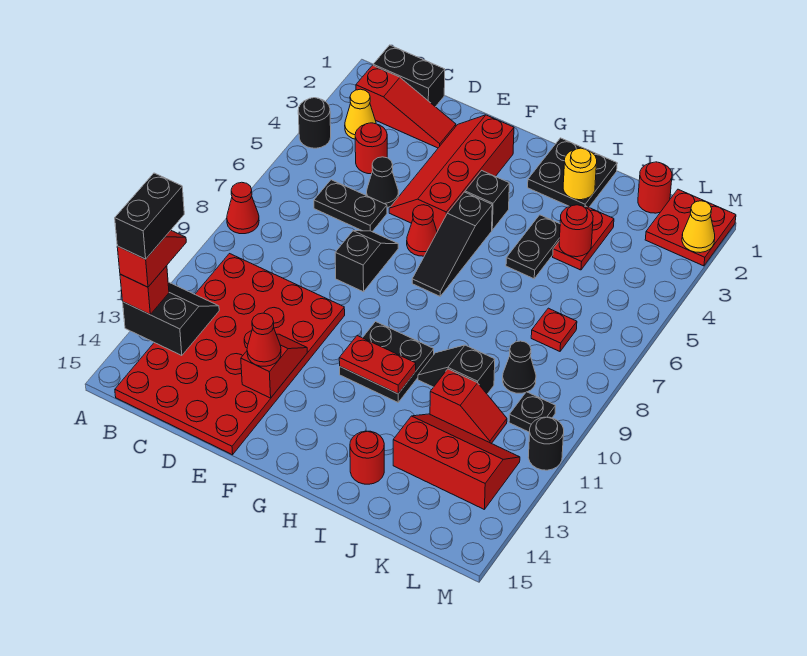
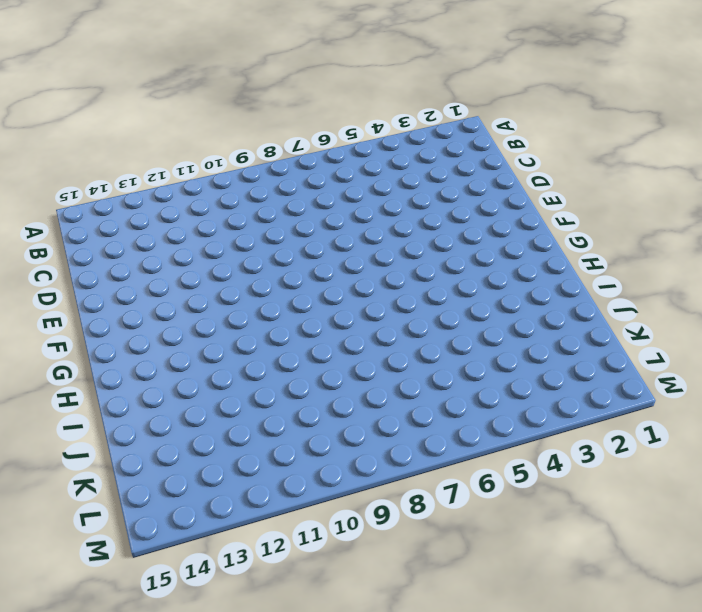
none -> black round brick A4 level 1
none -> red cone A8 level 1
none -> black brick B1:C1 level 1
none -> red slope B2:D2 level 1 top B

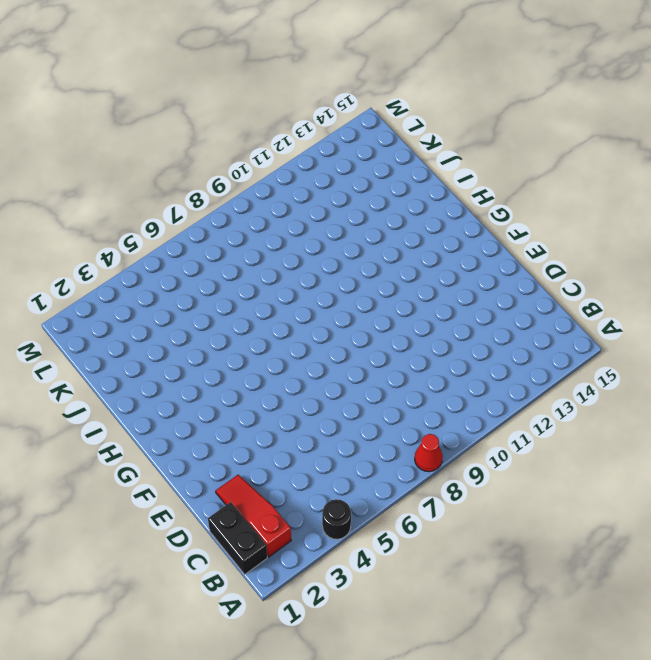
none -> yellow cone B3 level 1
none -> red plate B10:E15 level 1
none -> red round brick C4 level 1
none -> black plate C6:D6 level 1

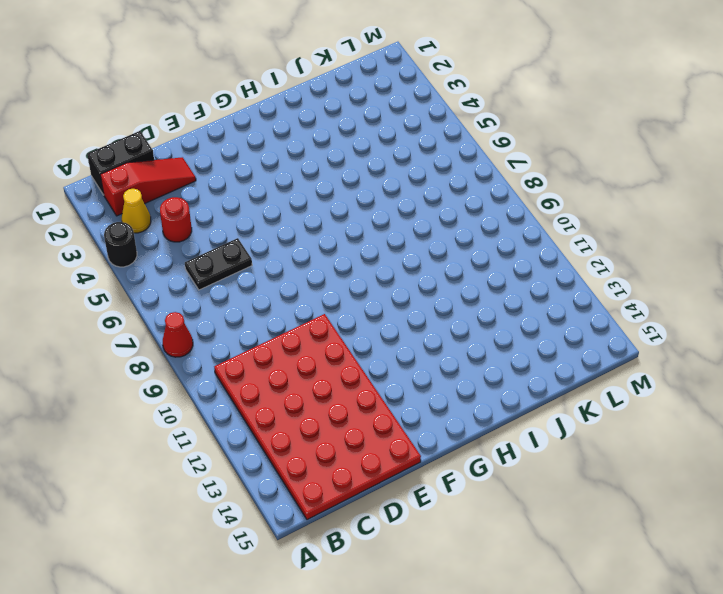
none -> black cone D5 level 1
none -> red slope E2:F5 level 1 top F
none -> black slope E7:E8 level 1 top 8
none -> red cone F6 level 1

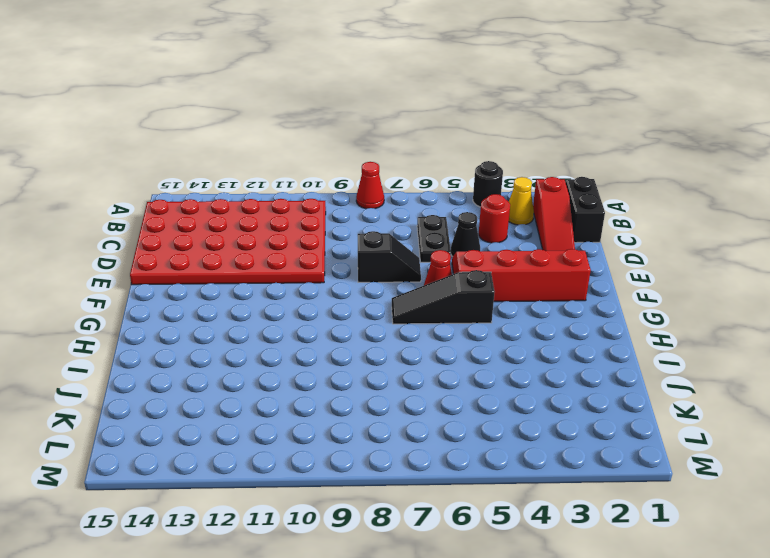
none -> black brick G4 level 1
none -> black plate G10:H11 level 1
none -> black plate H1:I2 level 1
none -> black plate I4:I5 level 1

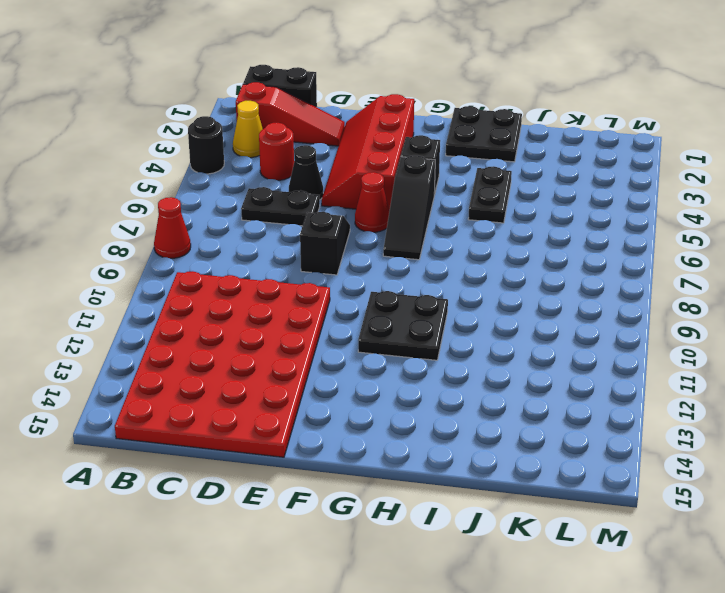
none -> black slope I10:J10 level 1 top J
none -> red round brick I14 level 1
none -> red plate J3:J4 level 1
none -> red slope J11:K11 level 1 top J

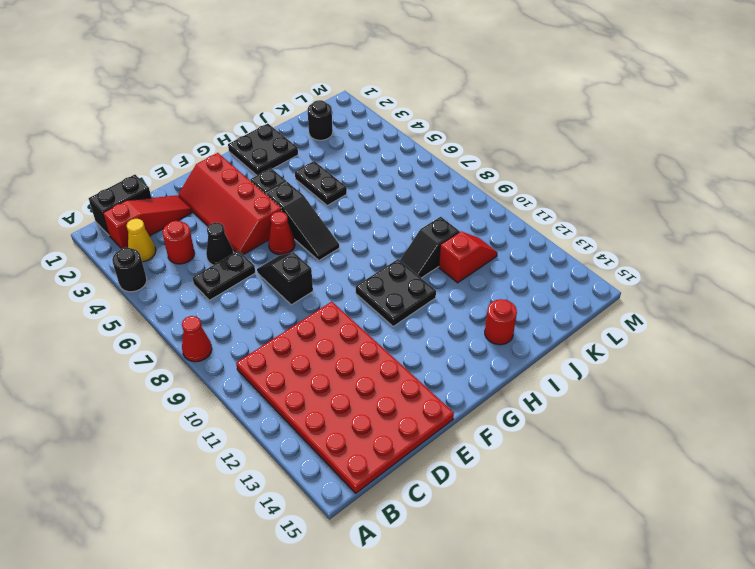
black round brick K2 level 1 -> black round brick M11 level 1
none -> red plate J3:J4 level 1
none -> red slope J12:L13 level 1 top 13
none -> red round brick K1 level 1
none -> red plate K7 level 1

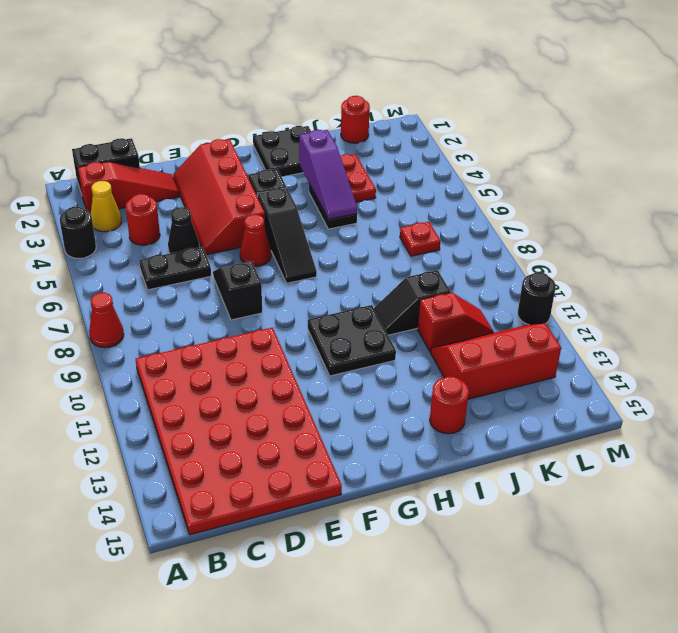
purple slope I3:I5 level 2 top 3 -> none
none -> black cone K9 level 1
none -> red plate L1:M2 level 1
none -> black plate L10 level 1
none -> black slope A12:B13 level 2 top 13

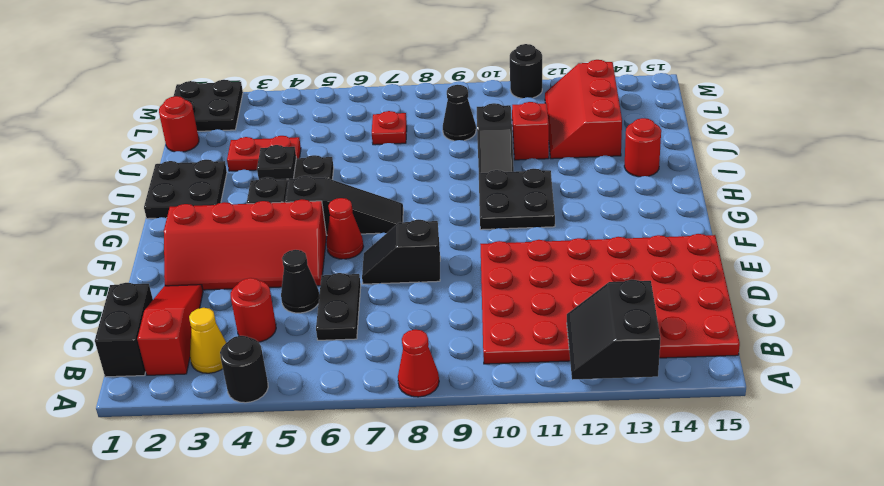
black plate I4 level 2 -> black plate L10 level 1
black plate L1:M2 level 1 -> red plate L1:M2 level 1
none -> red slope E12:E13 level 2 top 13
none -> red plate G11:H11 level 2
none -> yellow round brick I2 level 2
none -> red round brick J4 level 2

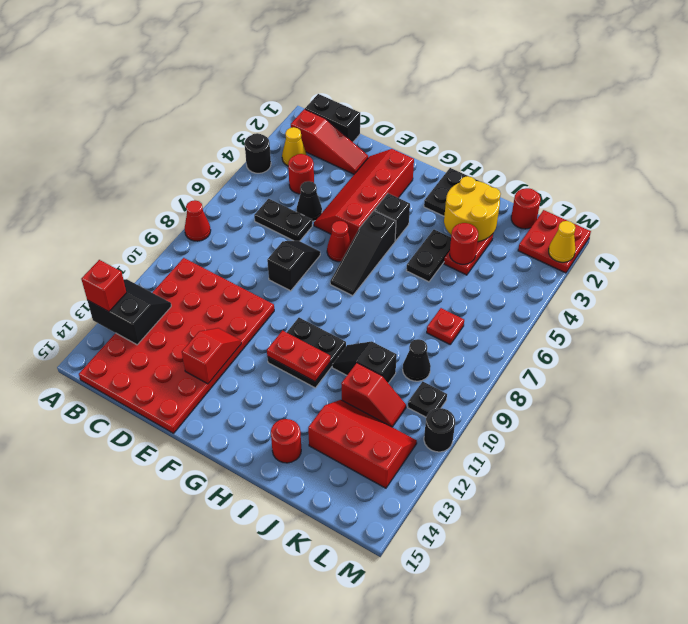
yellow round brick I2:J3 level 2 -> yellow round brick I2 level 2
none -> red cone E13 level 3
none -> red slope A12:A13 level 4 top 13
none -> black brick A12:A13 level 5

